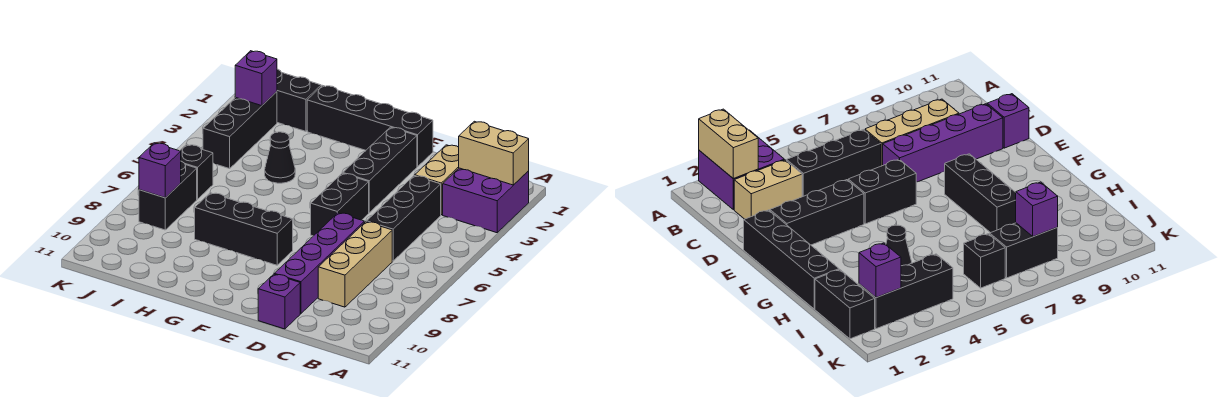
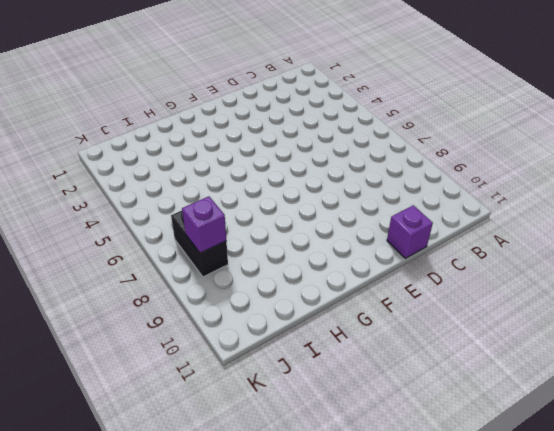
none -> purple brick A2:B3 level 1
none -> tan brick C2:C3 level 1
none -> black brick C4:C6 level 1

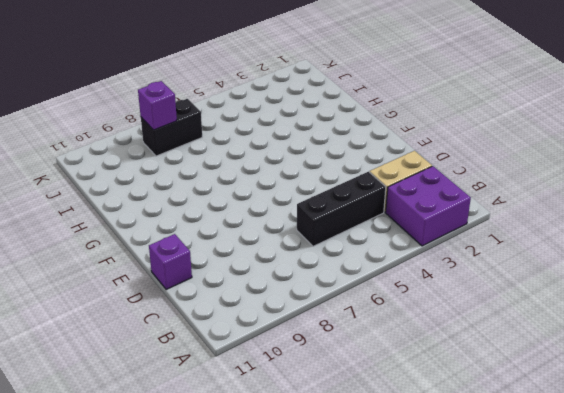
none -> tan brick C7:C9 level 1
none -> purple brick D7:D10 level 1
none -> black brick E1:H1 level 1

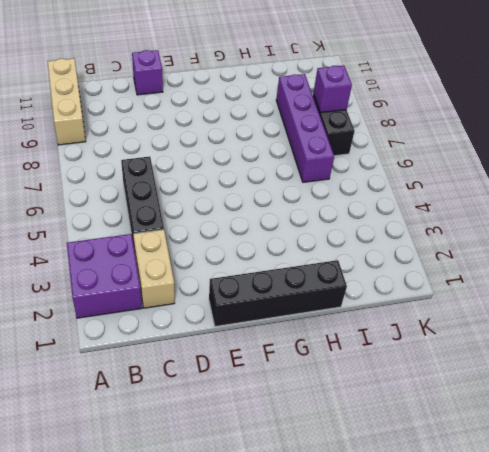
tan brick A9:A11 level 1 -> tan brick C7:C9 level 1
purple brick I6:I9 level 1 -> purple brick D7:D10 level 1
none -> black brick E2:E4 level 1
none -> black brick E5:E6 level 1
none -> black brick F8:H8 level 1

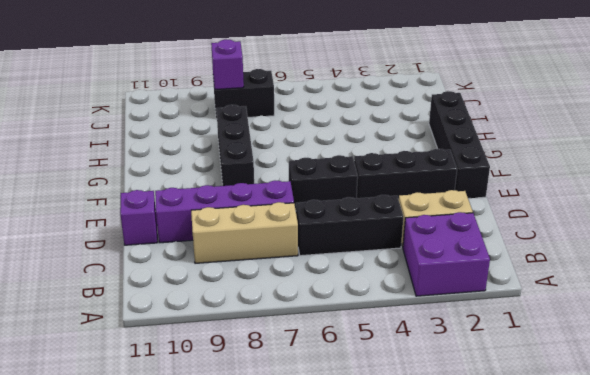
none -> black cone H4 level 1
none -> black brick I1:J1 level 1
none -> black brick J2:J4 level 1

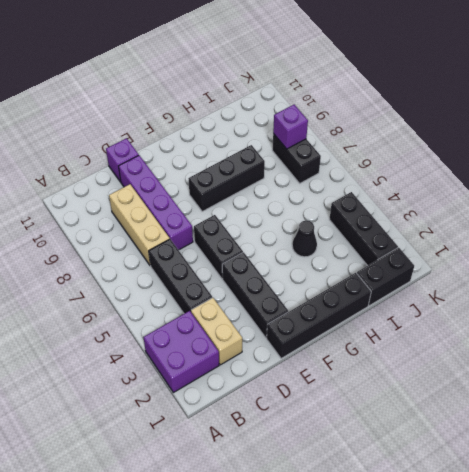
none -> black brick J6 level 1
none -> tan brick A2:B2 level 2
none -> purple brick J2 level 2

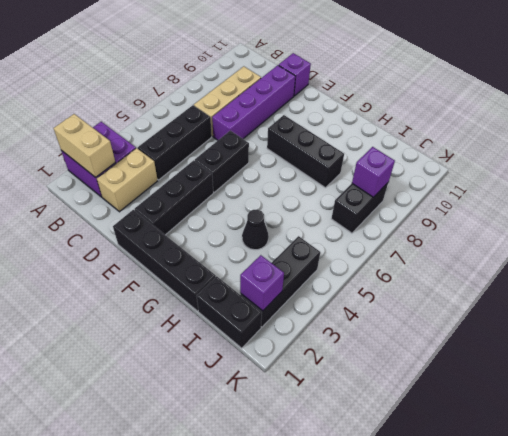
none -> black brick J6 level 1

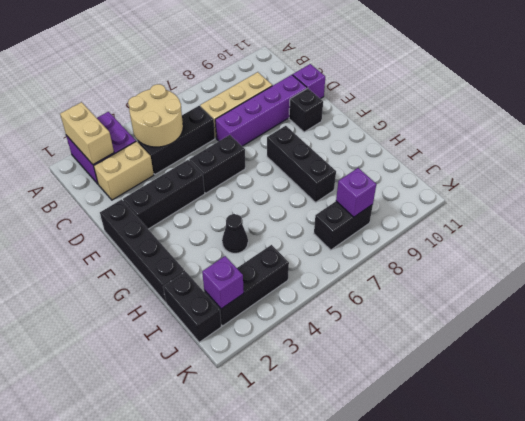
tan round brick B4:C5 level 2 -> none
black brick E10 level 1 -> black brick J6 level 1

